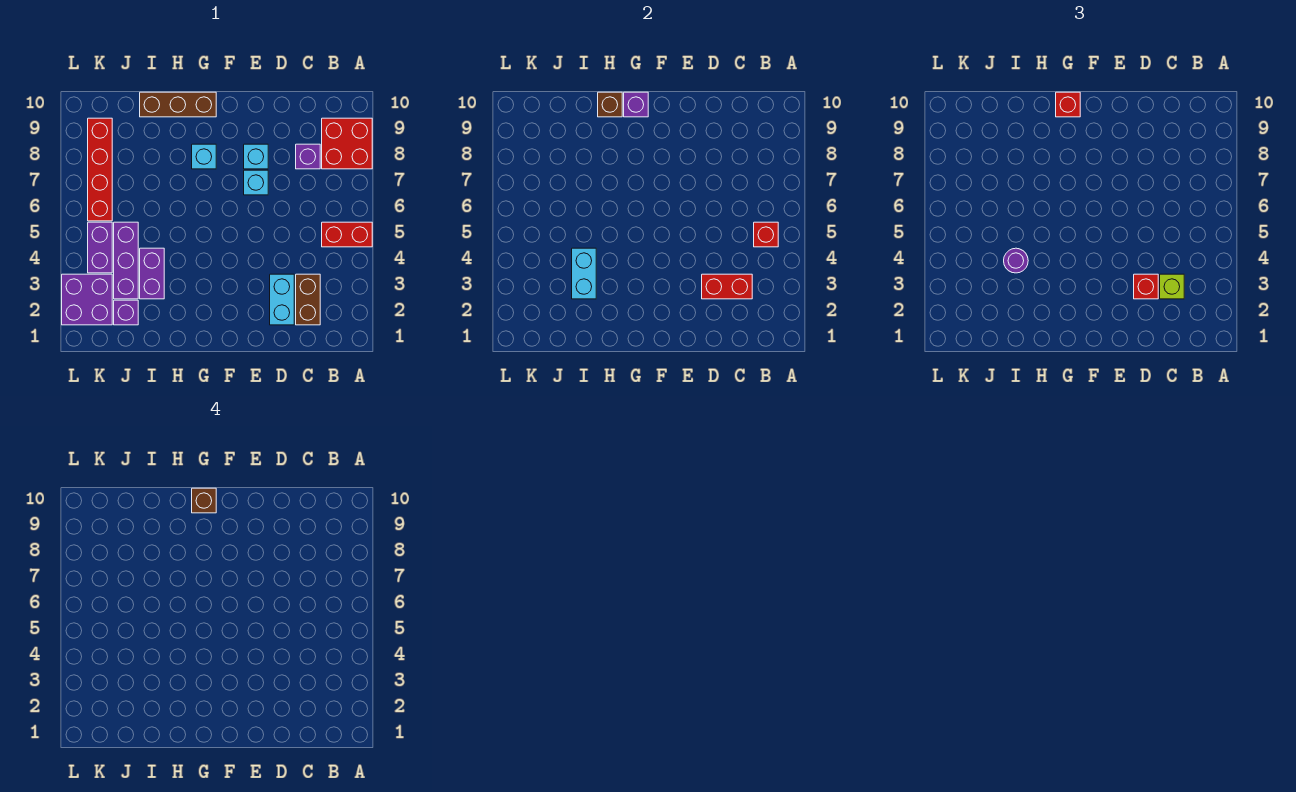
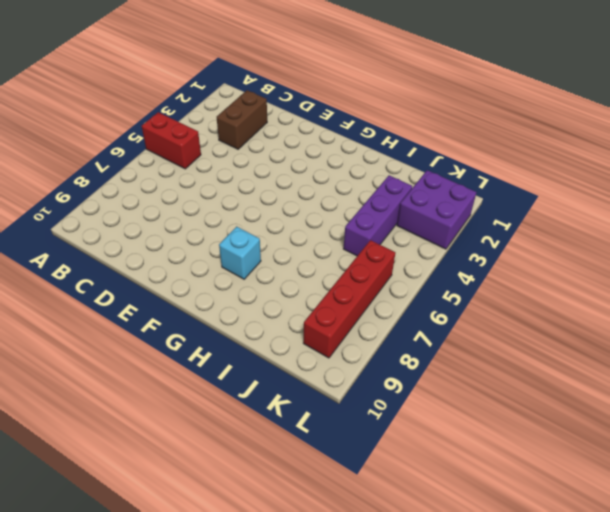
none -> red brick A8:B9 level 1
none -> purple brick C8 level 1
none -> cyan brick D2:D3 level 1

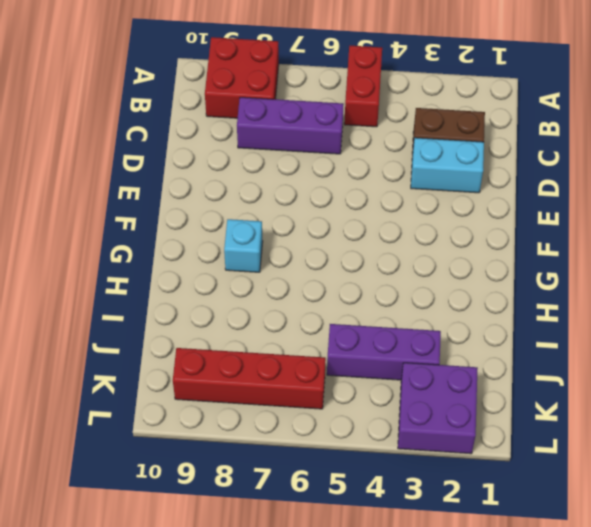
purple brick C6:C8 level 1 -> purple brick C8 level 1
none -> cyan brick E7 level 1
none -> cyan brick E8 level 1
none -> brown brick G10:I10 level 1

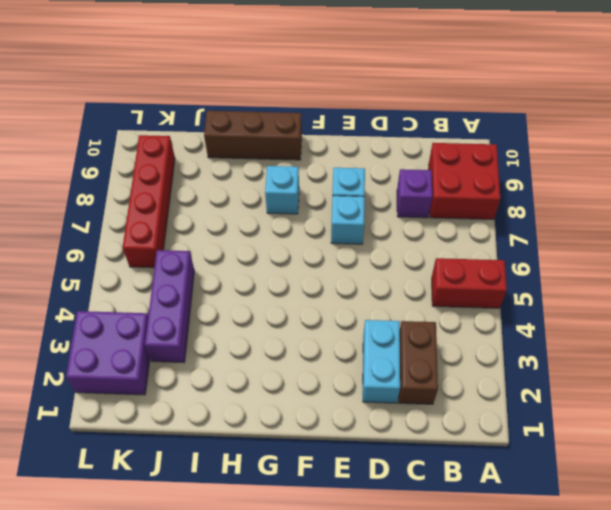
none -> purple brick I3:I4 level 1
none -> purple brick J2 level 1
none -> purple brick K4:K5 level 1

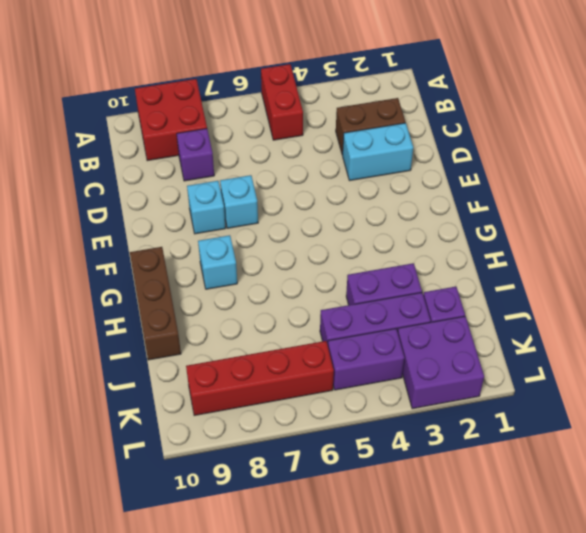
none -> red brick B5 level 2
none -> red brick C3:D3 level 2
none -> purple brick G10 level 2

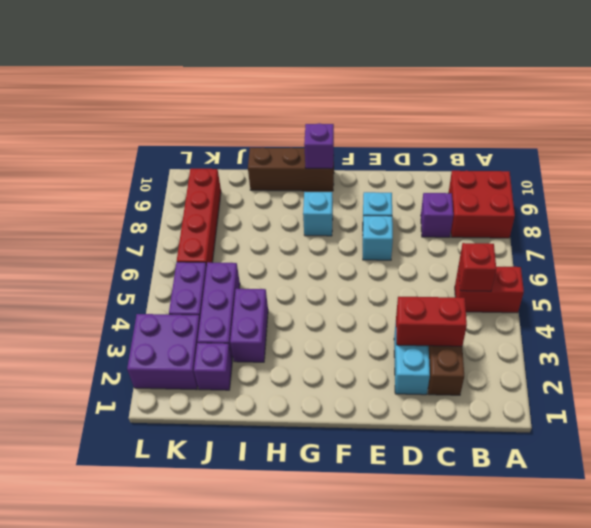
none -> brown brick H10 level 2
none -> cyan brick I3:I4 level 2
none -> lime brick C3 level 3

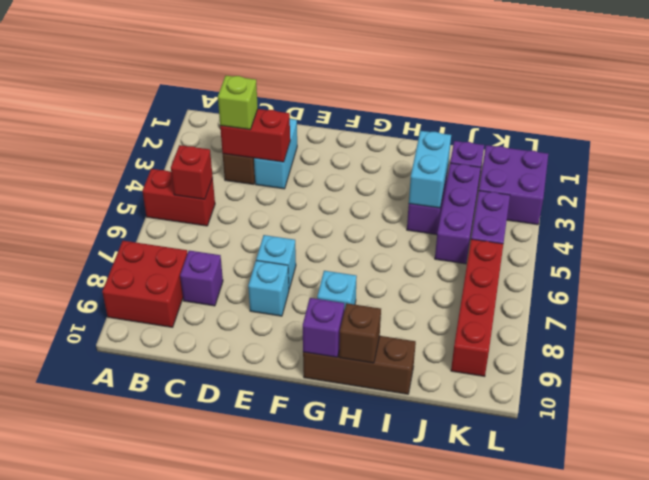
none -> red brick D3 level 3
none -> red brick G10 level 3
none -> purple round brick I4 level 3

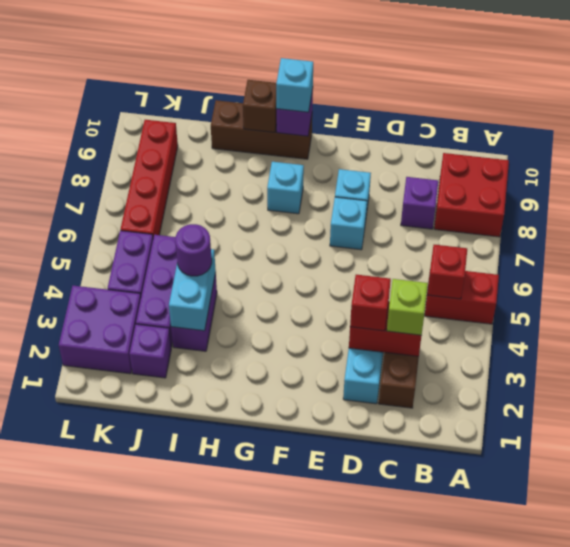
cyan brick G10 level 3 -> red brick G10 level 3
none -> brown brick G10 level 4

